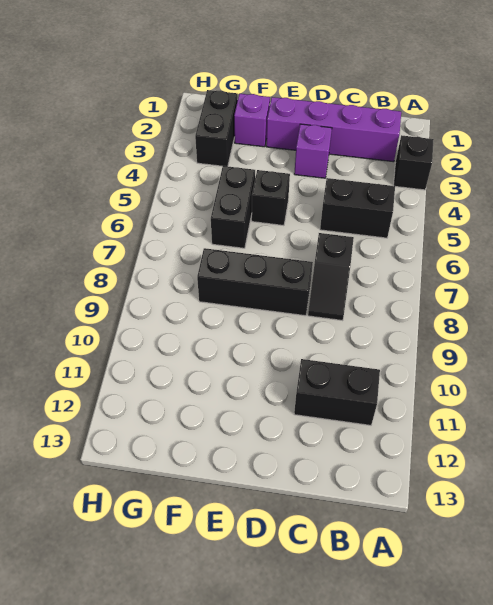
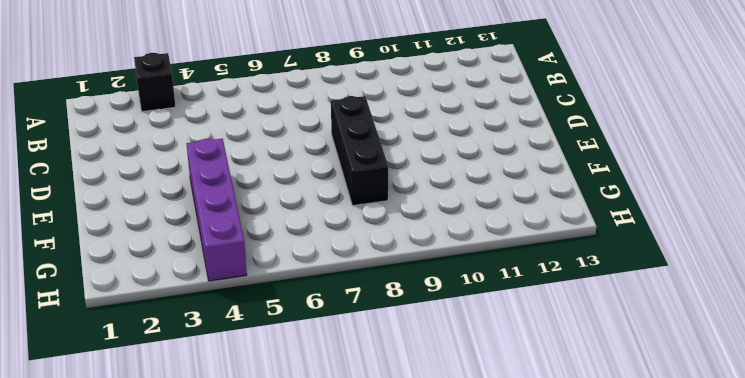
purple brick E4:H4 level 1 -> purple brick B2:E2 level 1
none -> black brick B5:C5 level 1
none -> black brick B11:C11 level 1

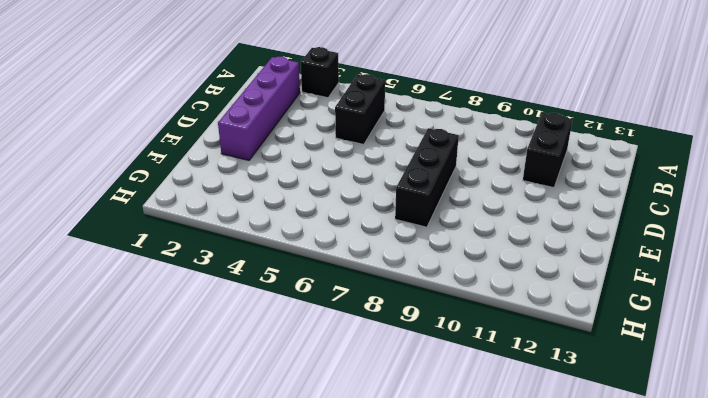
none -> black slope C7:C8 level 1 top 7
none -> purple brick D3 level 1

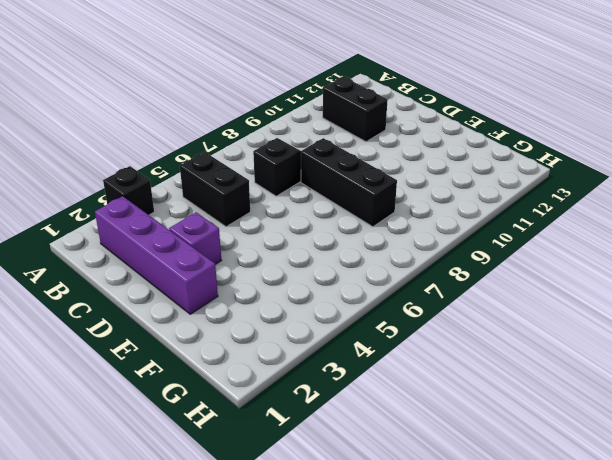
none -> black brick E5 level 1
none -> purple brick F2 level 1

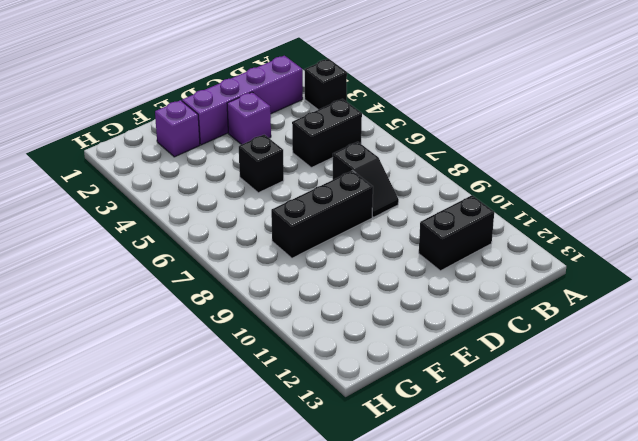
none -> black brick F5:F6 level 1
none -> black brick G2:G3 level 1

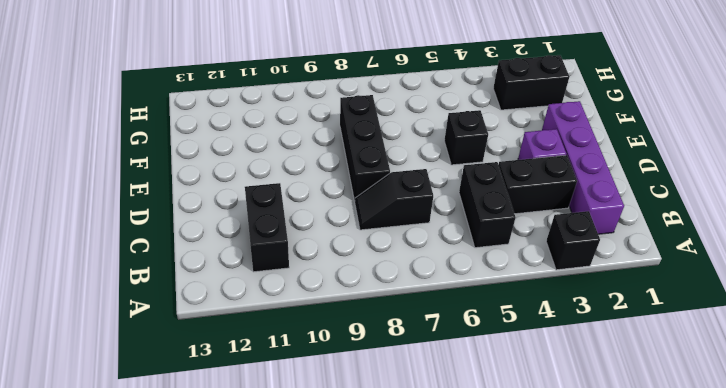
black brick C3:C4 level 1 -> black brick F5:F6 level 1
none -> purple brick F2 level 1

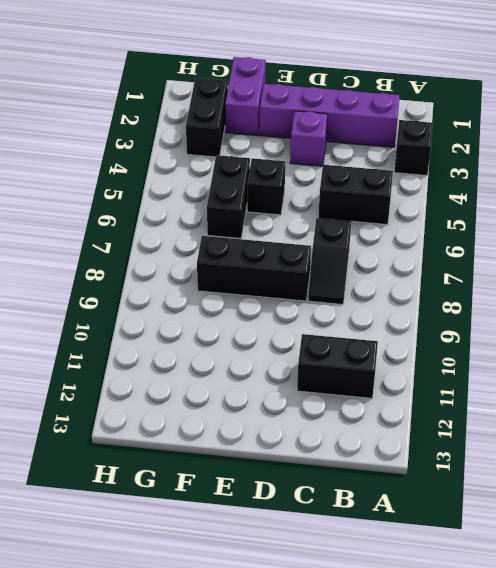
purple brick F1:F2 level 1 -> purple brick F2 level 1

